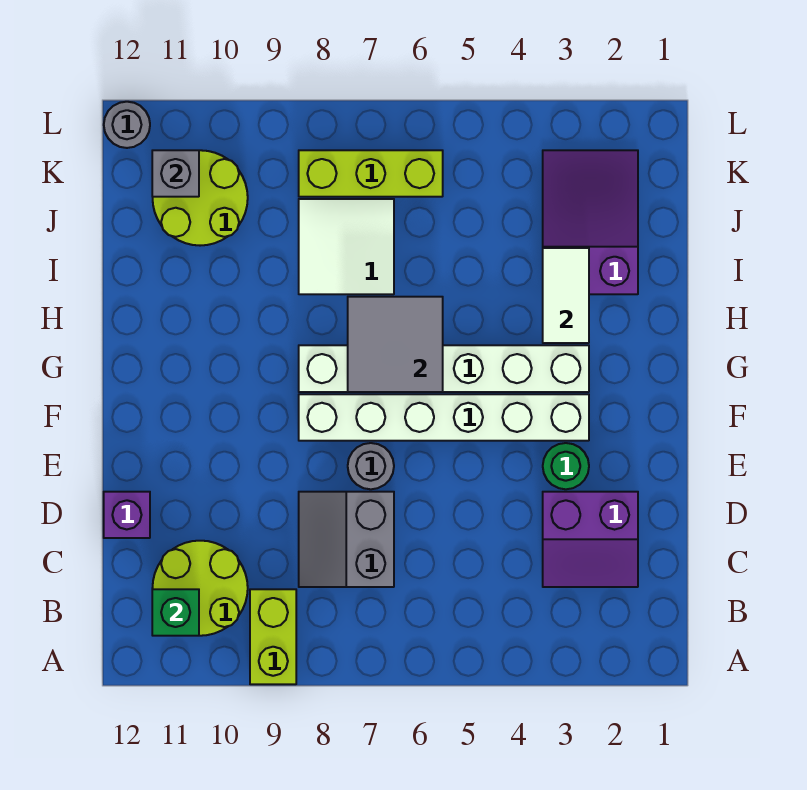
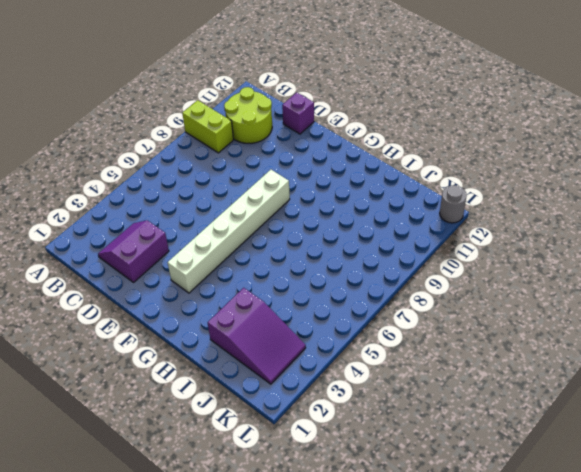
none -> grey slope C7:D8 level 1 top 7
none -> green round brick E3 level 1
none -> grey round brick E7 level 1

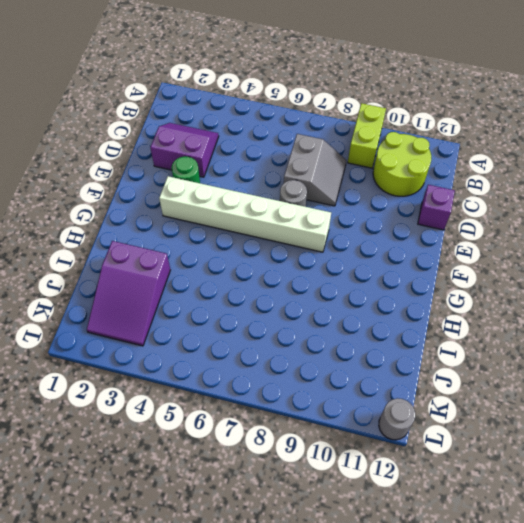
none -> white brick G3:G8 level 1
none -> white tile I7:J8 level 1
none -> lime round brick J10:K11 level 1

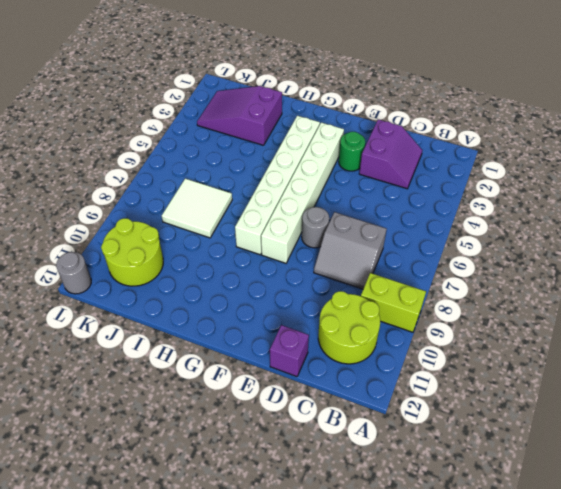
none -> lime brick K6:K8 level 1
none -> green brick B11 level 2
none -> grey tile G6:H7 level 2

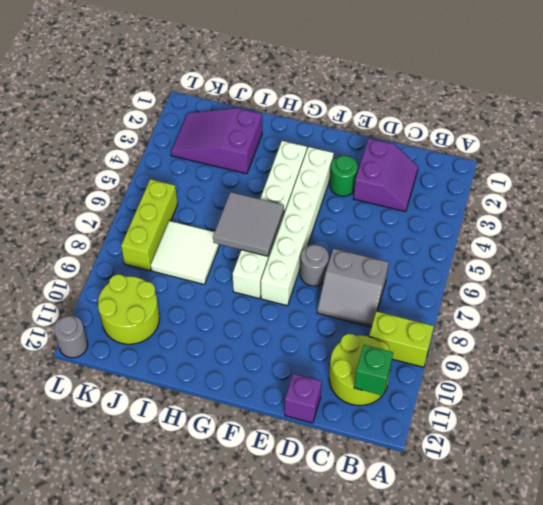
none -> white tile H3:I3 level 2
none -> grey brick K11 level 2

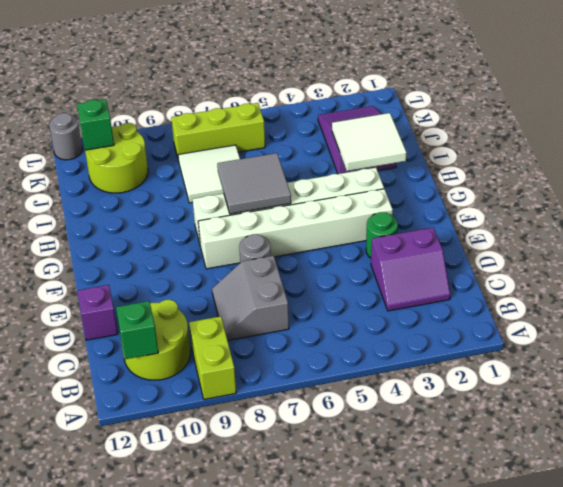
white tile H2:I3 level 2 -> white tile H3:I3 level 2
green brick K11 level 2 -> grey brick K11 level 2

